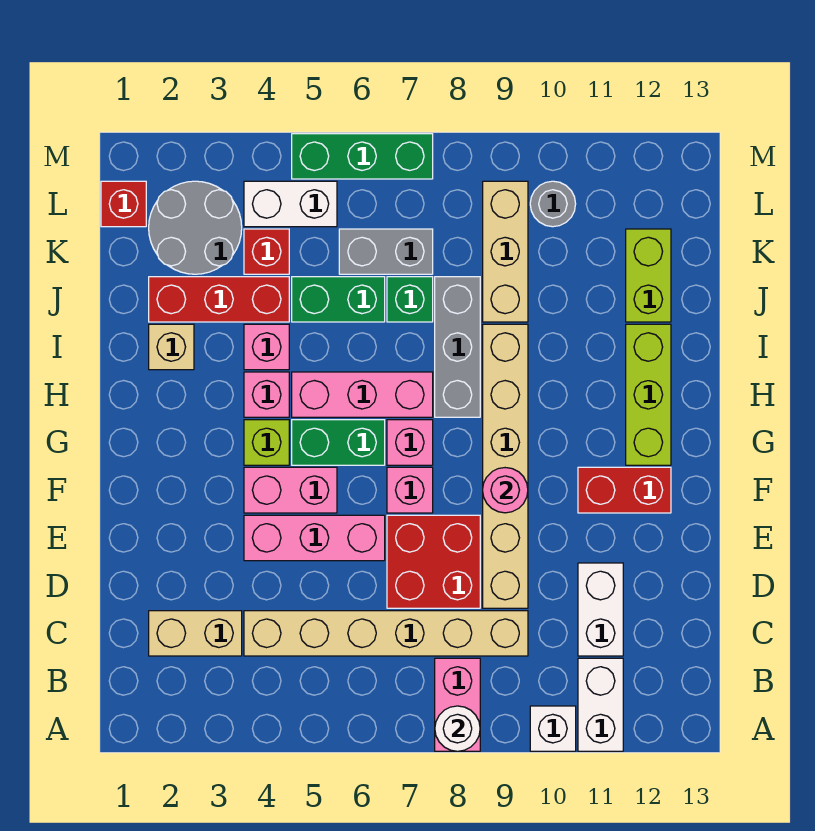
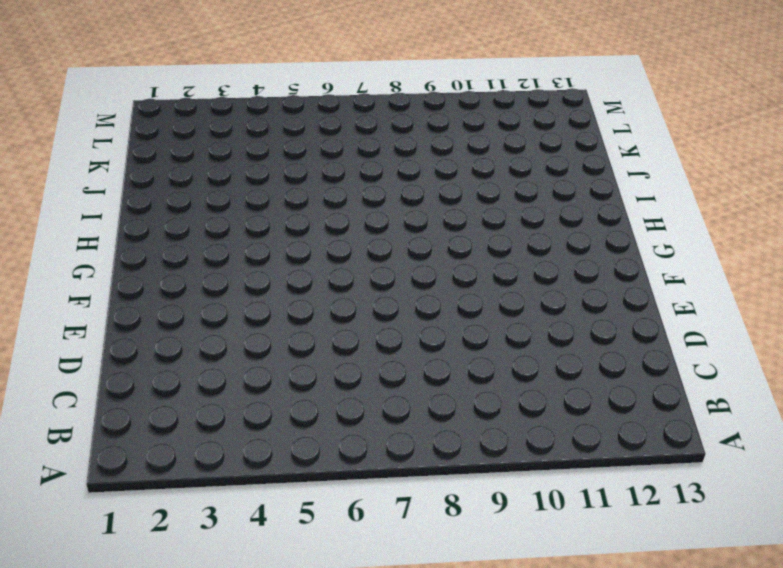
none -> pink brick A8:B8 level 1
none -> white brick A10 level 1
none -> white brick A11:B11 level 1
none -> tan brick C2:C3 level 1

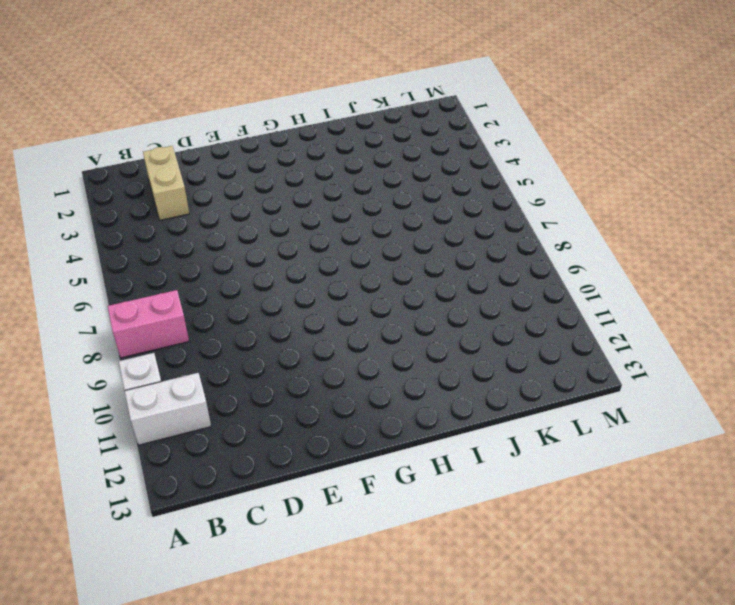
none -> tan brick C4:C9 level 1
none -> white brick C11:D11 level 1
none -> red brick D7:E8 level 1
none -> tan brick D9:I9 level 1

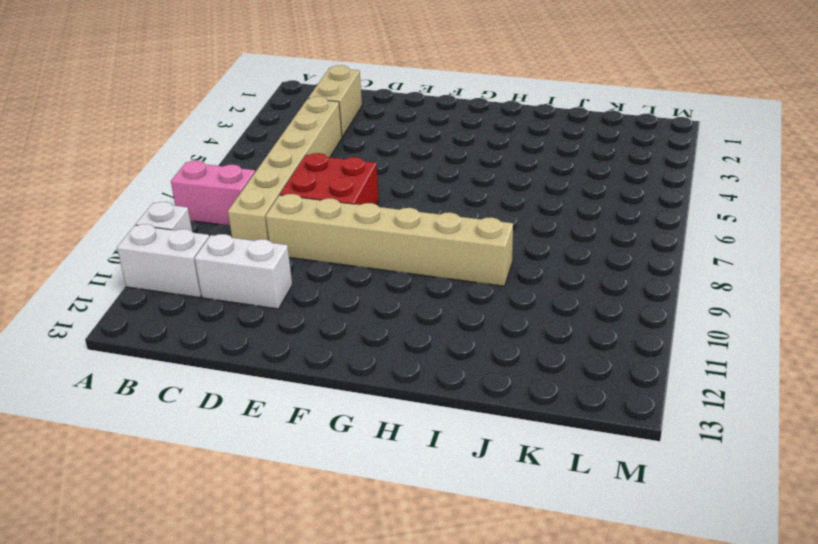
none -> pink brick E4:E6 level 1
none -> pink brick F4:F5 level 1
none -> pink brick F7 level 1
none -> red brick F11:F12 level 1

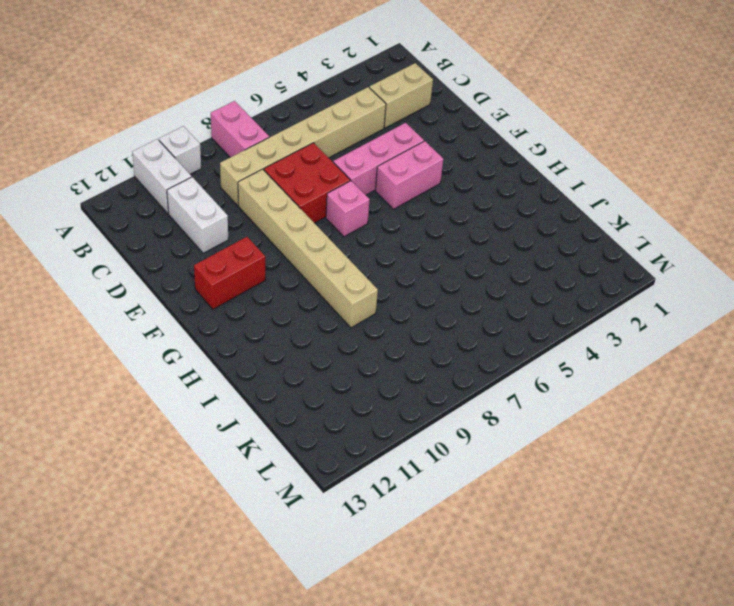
none -> lime brick G4 level 1
none -> green brick G5:G6 level 1
none -> pink brick G7 level 1
none -> lime brick G12:I12 level 1

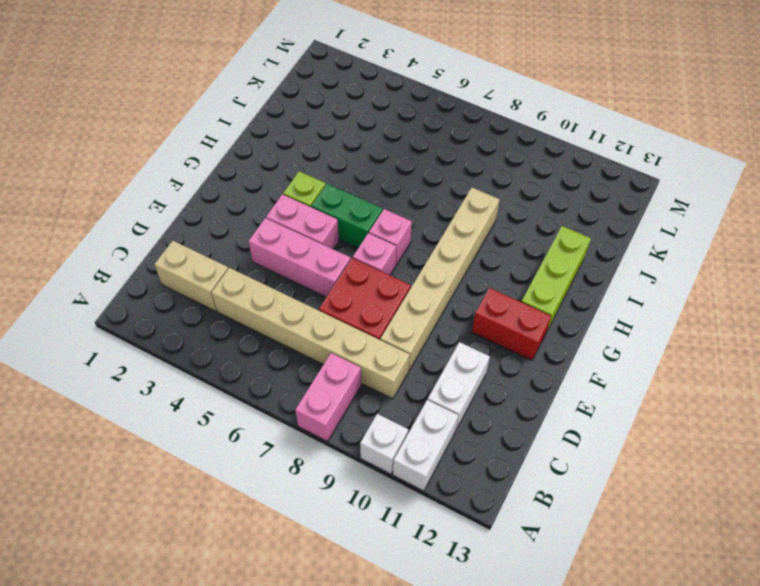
none -> pink brick H4 level 1
none -> pink brick H5:H7 level 1
none -> grey brick H8:J8 level 1
none -> tan brick I2 level 1

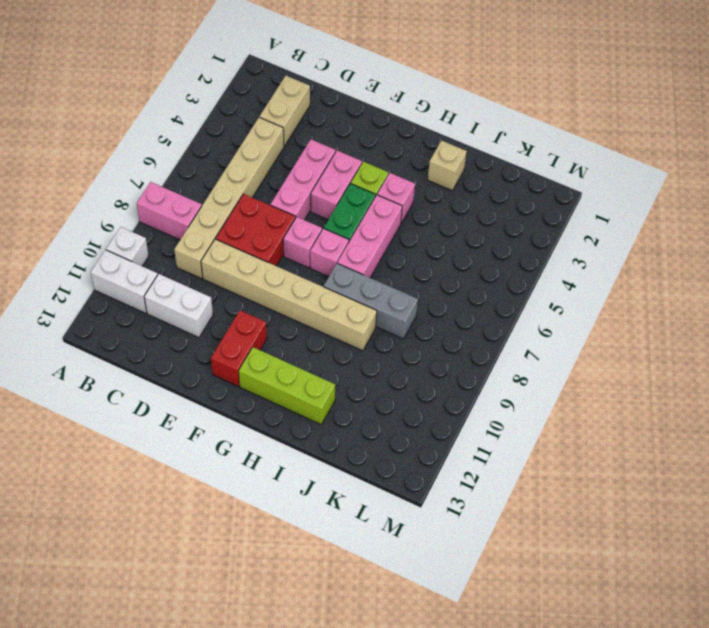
none -> pink brick I4 level 1
none -> red brick J2:J4 level 1
none -> green brick J5:J6 level 1
none -> green brick J7 level 1

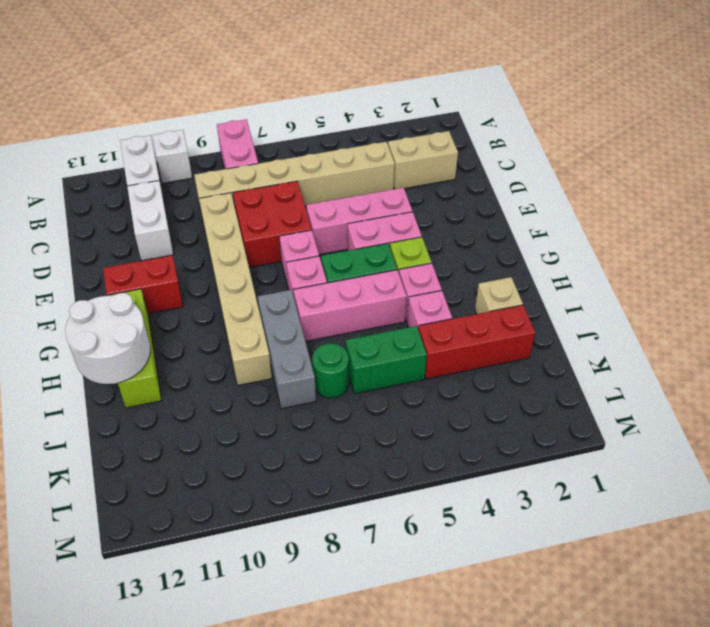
white round brick H12:I13 level 2 -> none
green round brick J7 level 1 -> green brick J7 level 1
none -> tan brick J9:L9 level 1
none -> lime brick J12:K12 level 1
none -> grey round brick K2:L3 level 1
none -> red brick K4 level 1

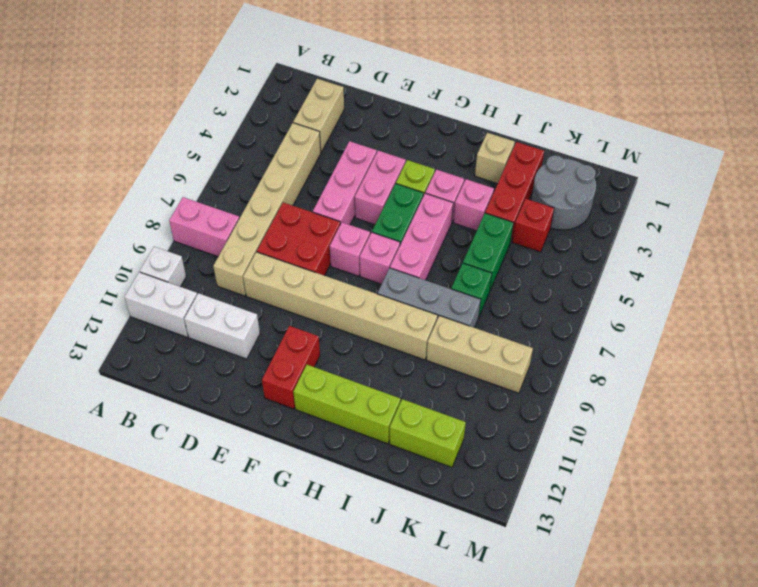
none -> grey brick K6:K7 level 1
none -> red brick L1 level 1
none -> white brick L4:L5 level 1
none -> grey round brick L10 level 1

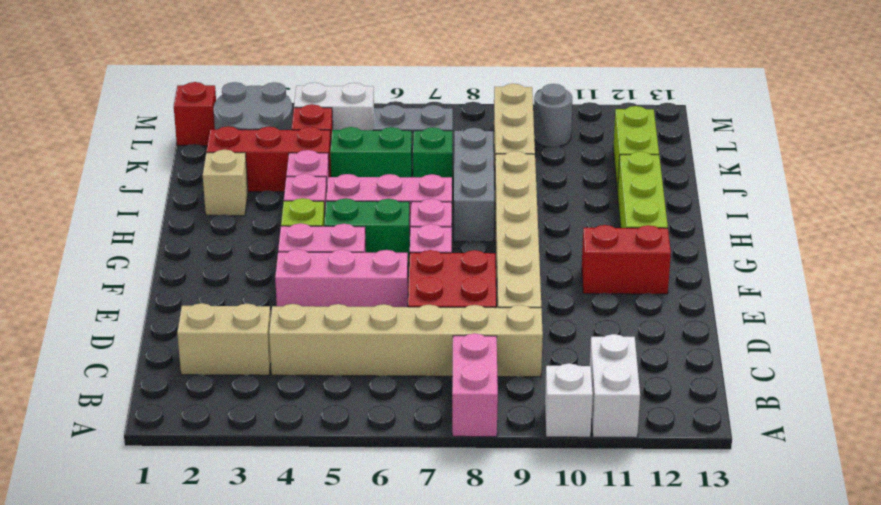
none -> white brick C11:D11 level 1
none -> green brick M5:M7 level 1
none -> white round brick A8 level 2
none -> pink round brick F9 level 2

